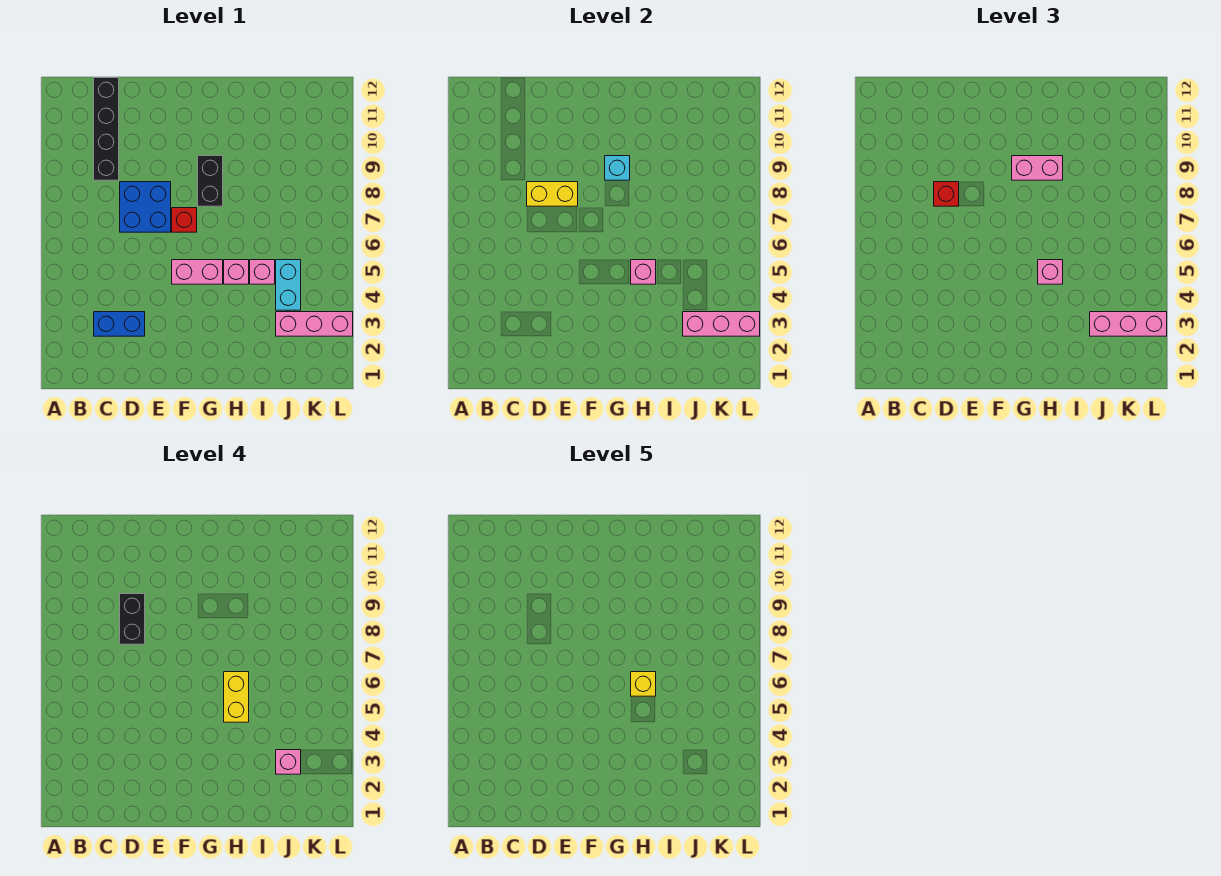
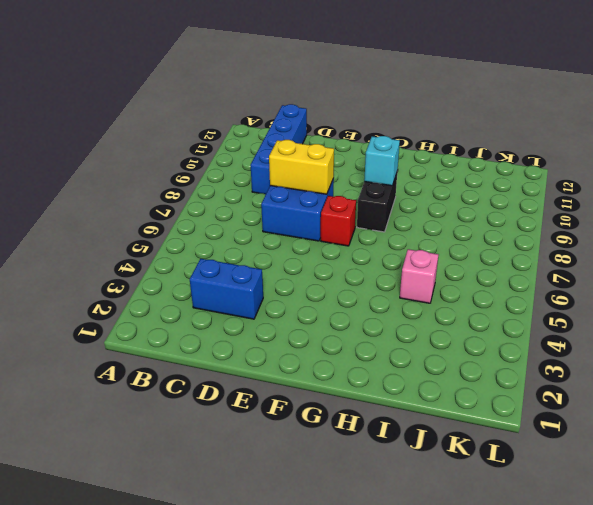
blue brick C9:C12 level 1 -> black brick C9:C12 level 1
none -> pink brick F5:G5 level 1
none -> pink brick H5 level 1
none -> pink brick J3:L3 level 1

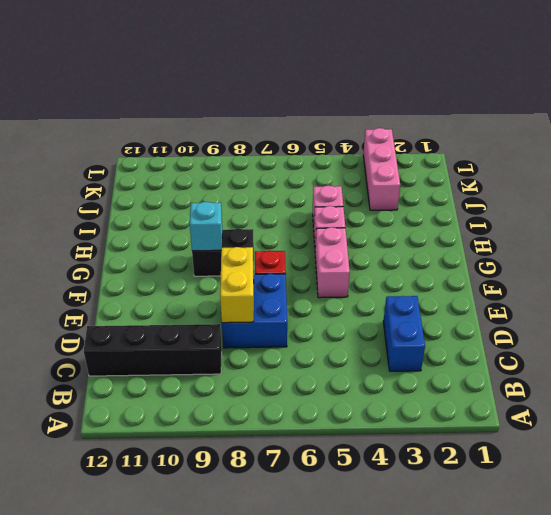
none -> cyan brick J4:J5 level 1
none -> pink brick H5 level 2
none -> pink brick J3:L3 level 2

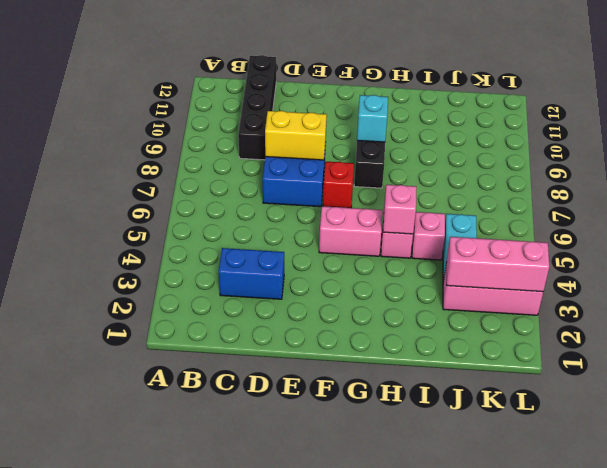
none -> red brick D8 level 3
none -> pink brick G9:H9 level 3
none -> pink brick H5 level 3

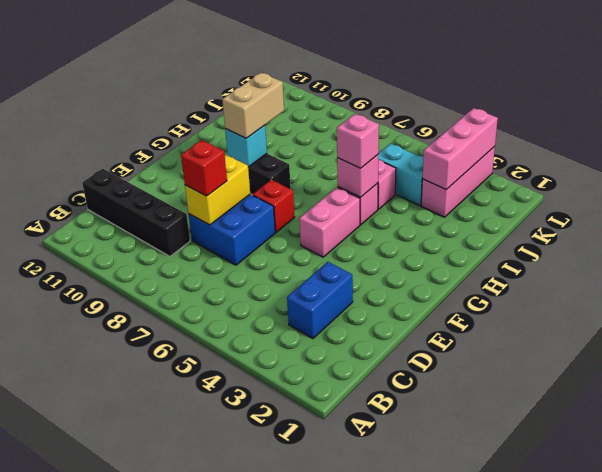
tan brick G9:H9 level 3 -> pink brick G9:H9 level 3
none -> pink brick J3:L3 level 3
none -> black brick D8:D9 level 4
none -> yellow brick H5:H6 level 4

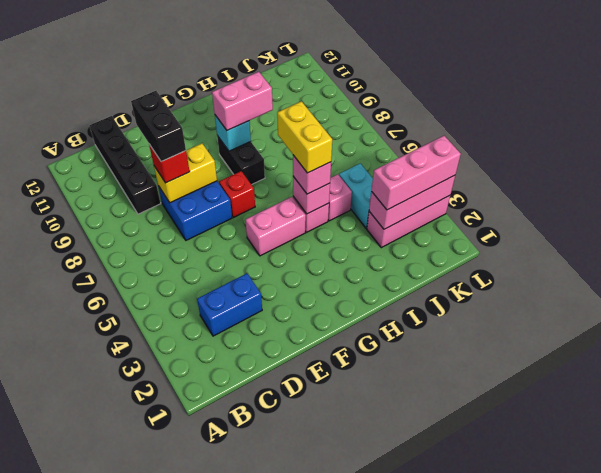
none -> pink brick J3 level 4
none -> yellow brick H6 level 5

